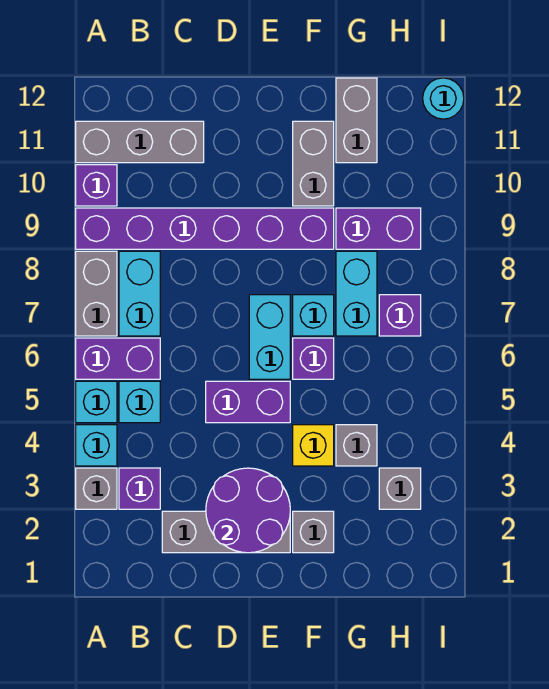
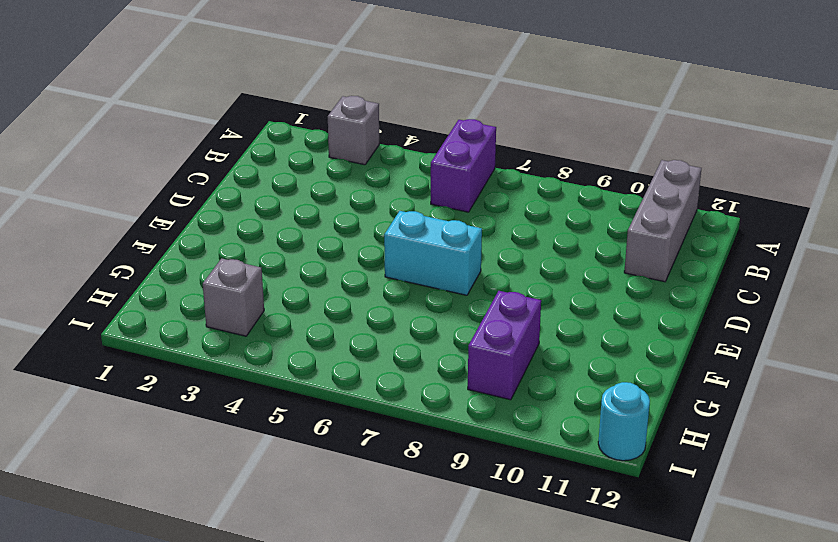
none -> cyan brick A4 level 1
none -> cyan brick A5 level 1
none -> grey brick A7:A8 level 1

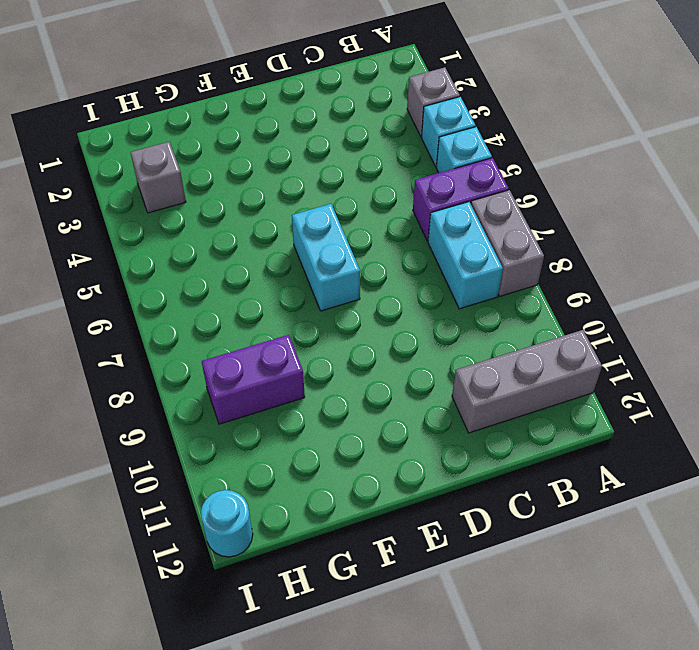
none -> purple brick A9:F9 level 1
none -> purple brick A10 level 1
none -> purple brick B3 level 1

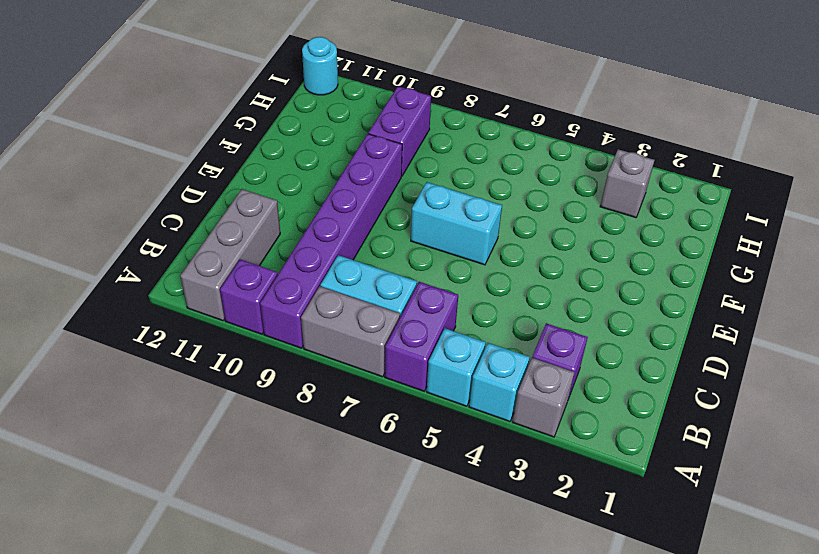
none -> cyan brick B5 level 1
none -> grey brick C2:E2 level 1
none -> purple brick D5:E5 level 1

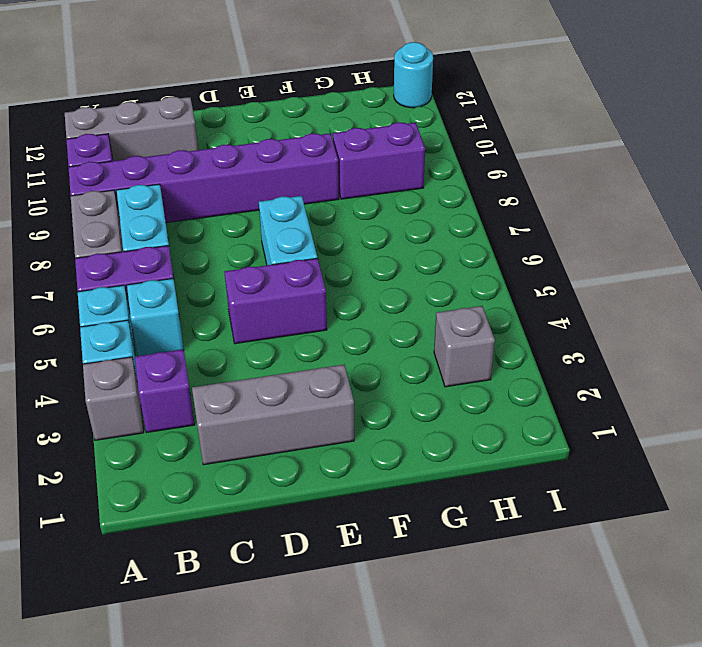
none -> grey brick F2 level 1
none -> yellow brick F4 level 1
none -> purple brick F6 level 1

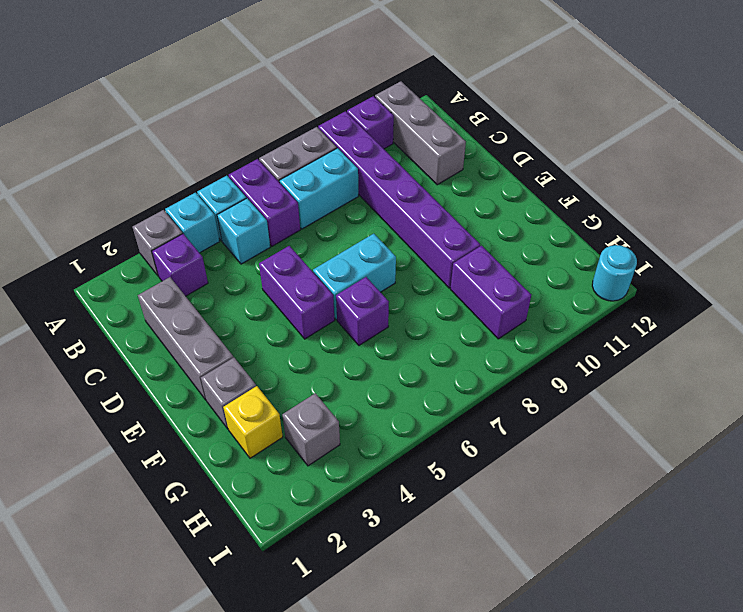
yellow brick G2 level 1 -> yellow brick F4 level 1
none -> cyan brick F7 level 1
none -> grey brick F10:F11 level 1
none -> grey brick G4 level 1

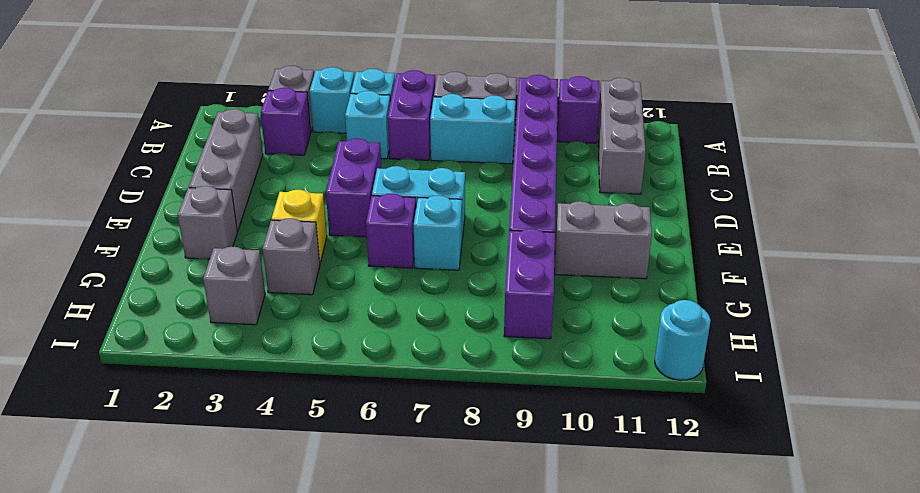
none -> cyan brick G7:G8 level 1
none -> grey brick G11:G12 level 1
none -> purple brick H7 level 1

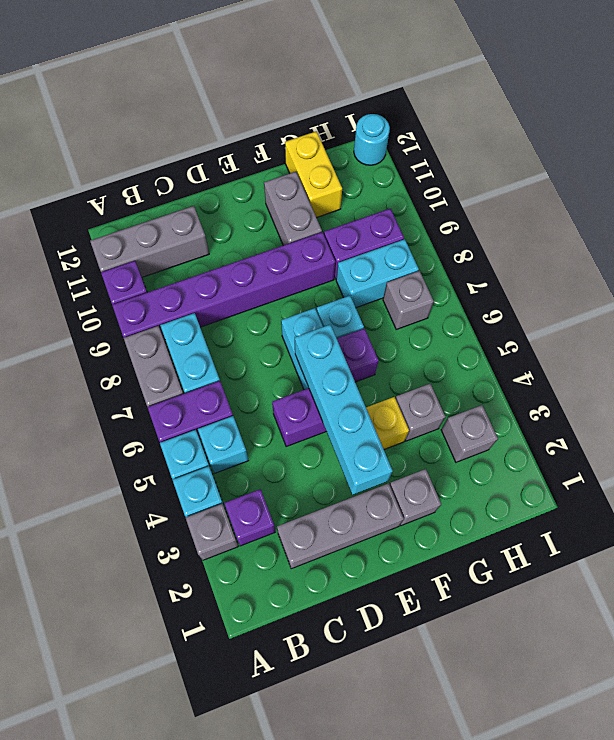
cyan brick E3:E6 level 2 -> purple round brick D2:E3 level 2
cyan brick G8:H8 level 1 -> cyan brick G7:G8 level 1
yellow brick G11:G12 level 1 -> grey brick G11:G12 level 1
grey brick H7 level 1 -> purple brick H7 level 1

